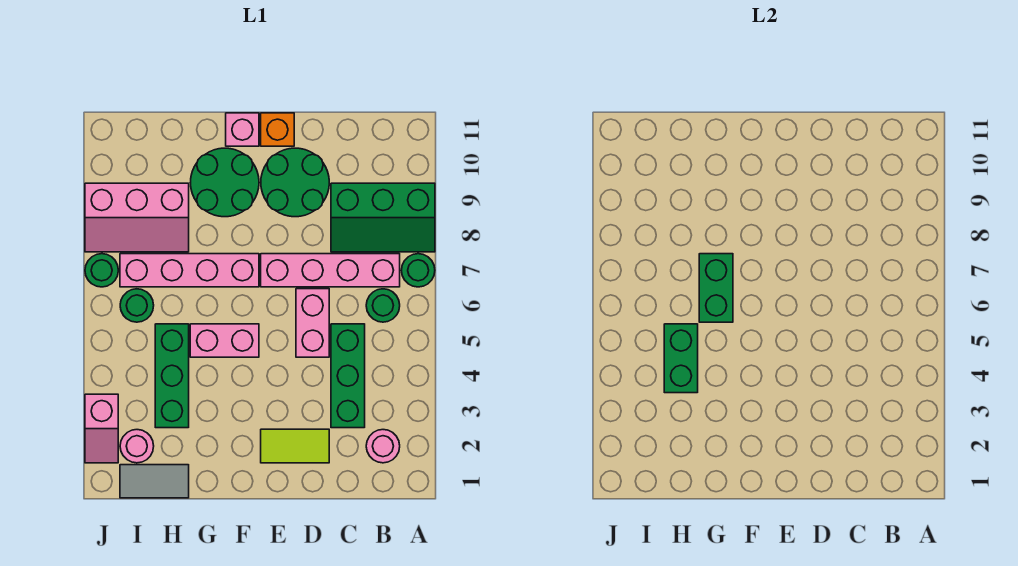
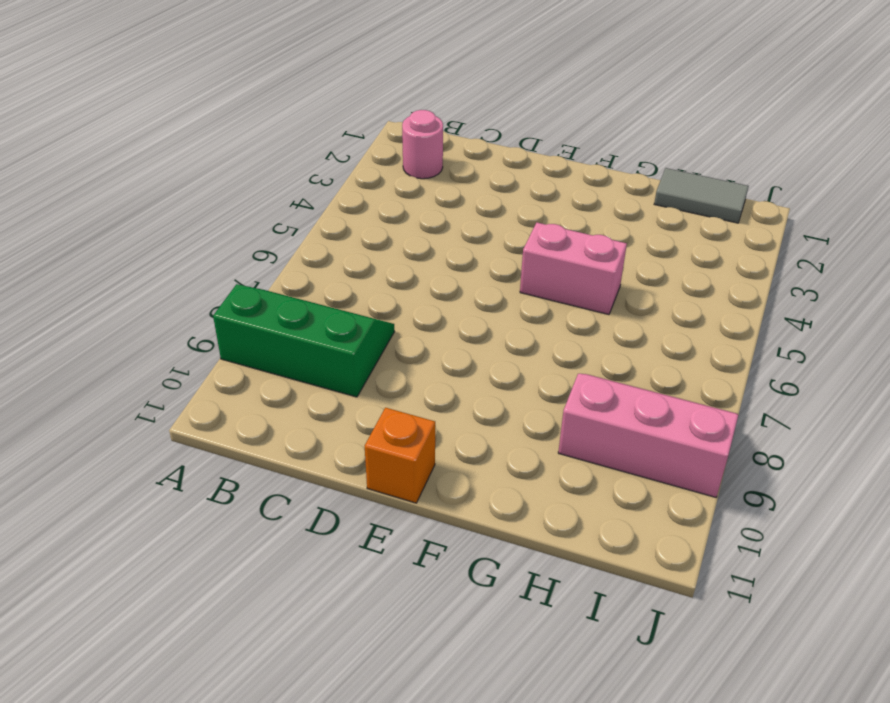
none -> green round brick A7 level 1
none -> green round brick B6 level 1
none -> pink brick B7:E7 level 1

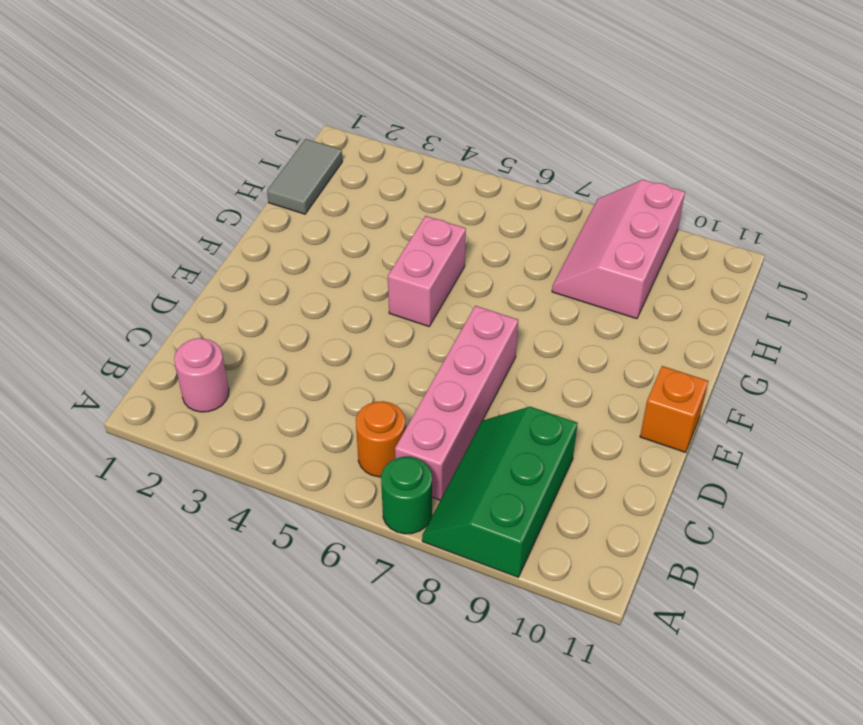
orange round brick B6 level 1 -> green round brick B6 level 1
none -> green brick C3:C5 level 1
none -> lime tile D2:E2 level 1
none -> pink brick D5:D6 level 1

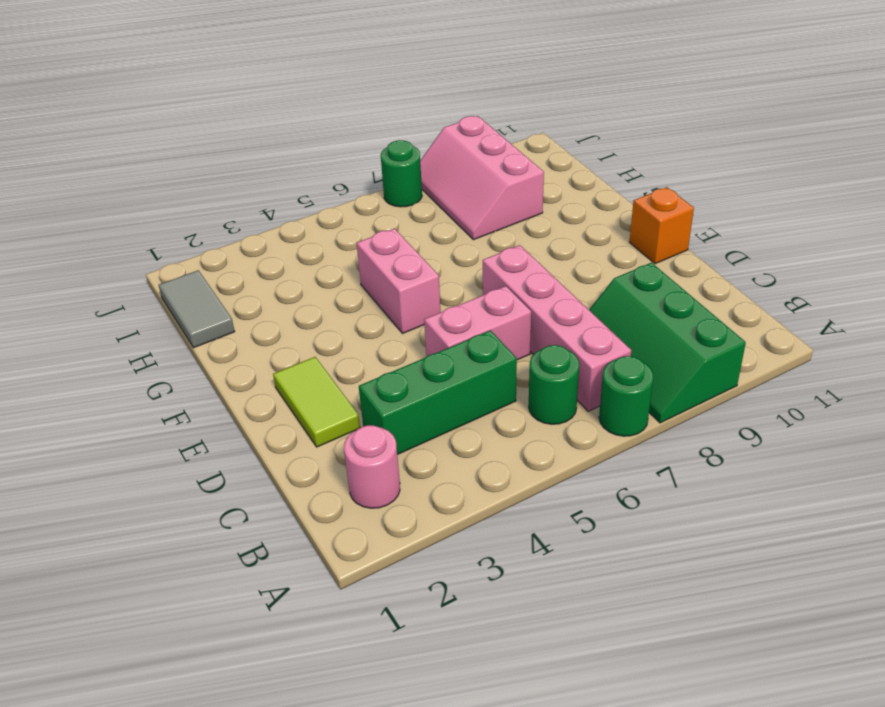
none -> green round brick D9:E10 level 1
none -> pink brick F7:I7 level 1
none -> green round brick F9:G10 level 1

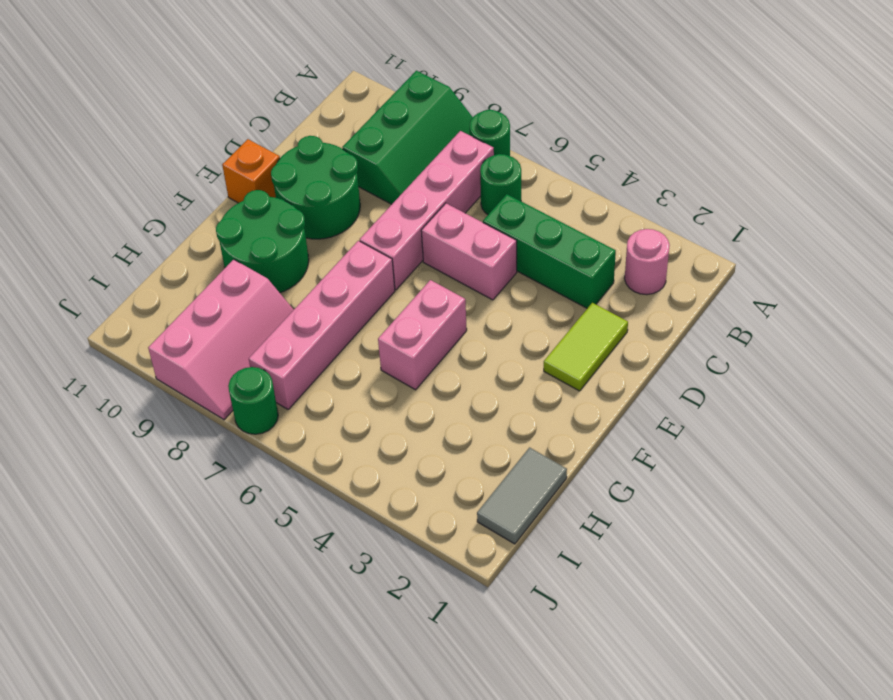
none -> pink brick F11 level 1
none -> green brick H3:H5 level 1
none -> pink round brick I2 level 1

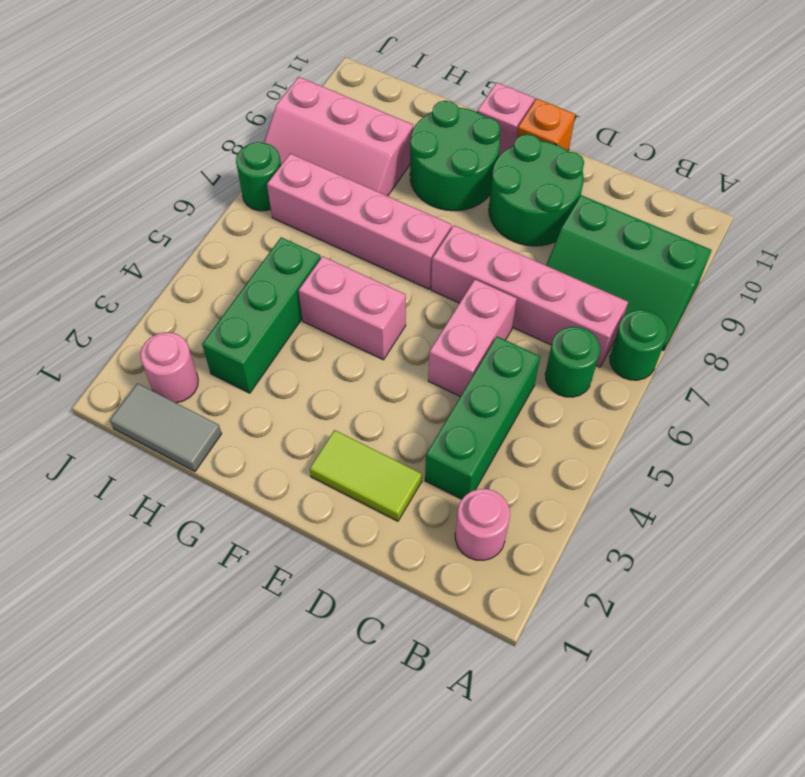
none -> green round brick I6 level 1
none -> pink slope J2:J3 level 1 top 3
none -> green brick G6:G7 level 2

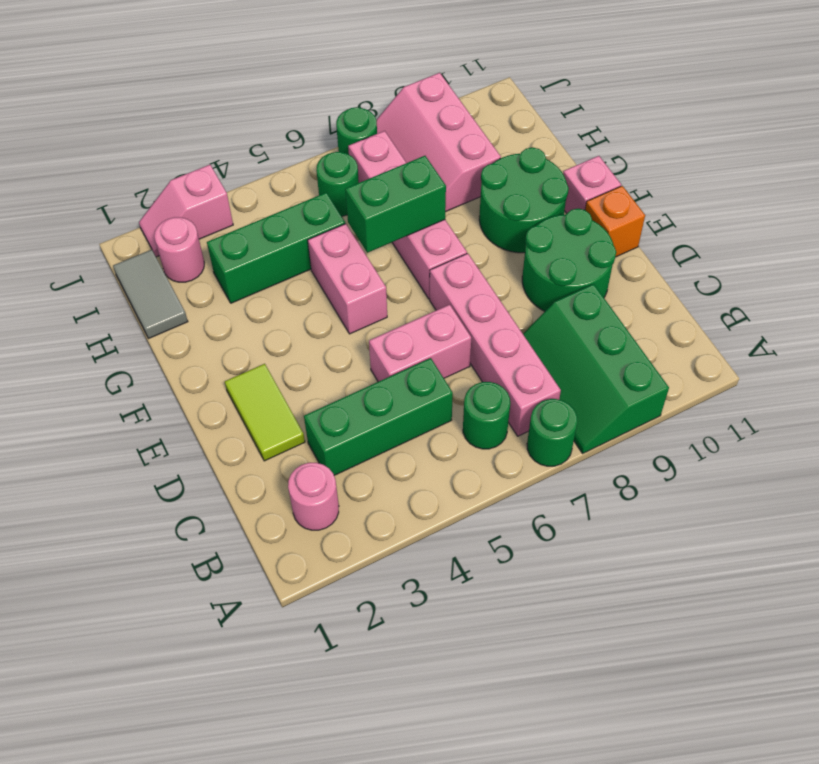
none -> green brick H4:H5 level 2

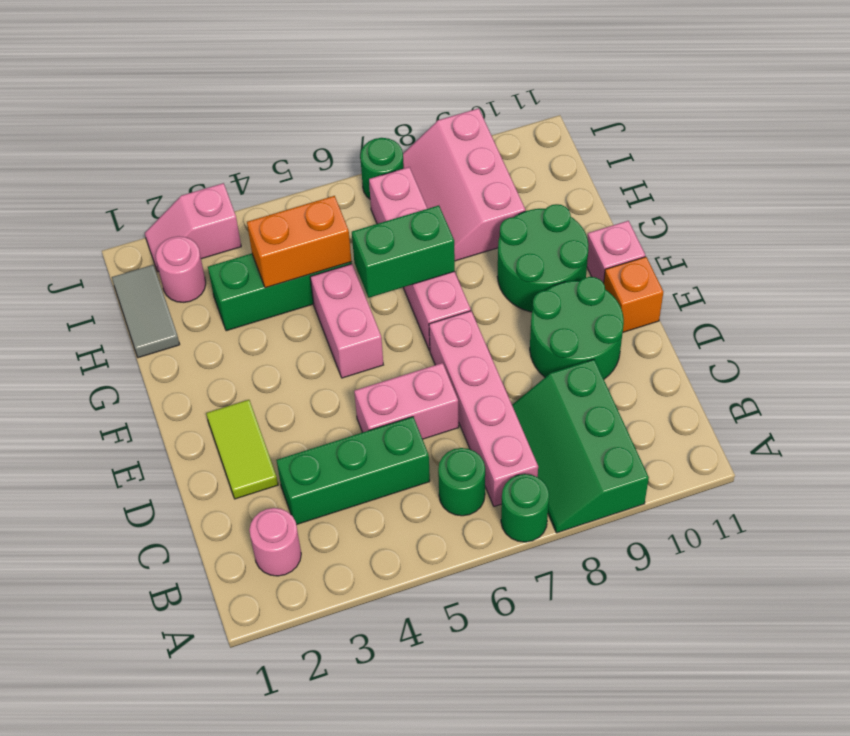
orange brick H4:H5 level 2 -> green brick H4:H5 level 2
none -> green round brick I6 level 1

